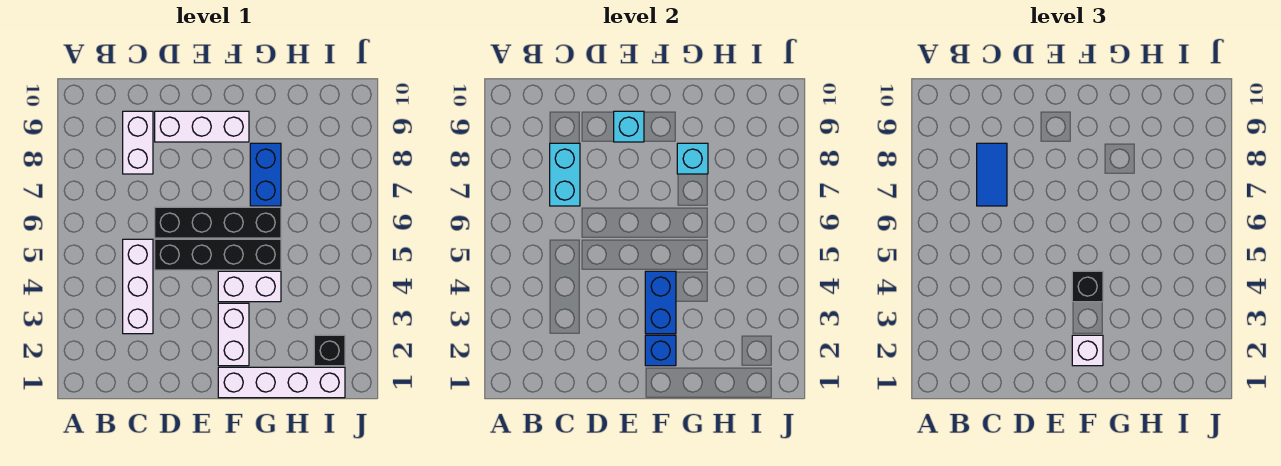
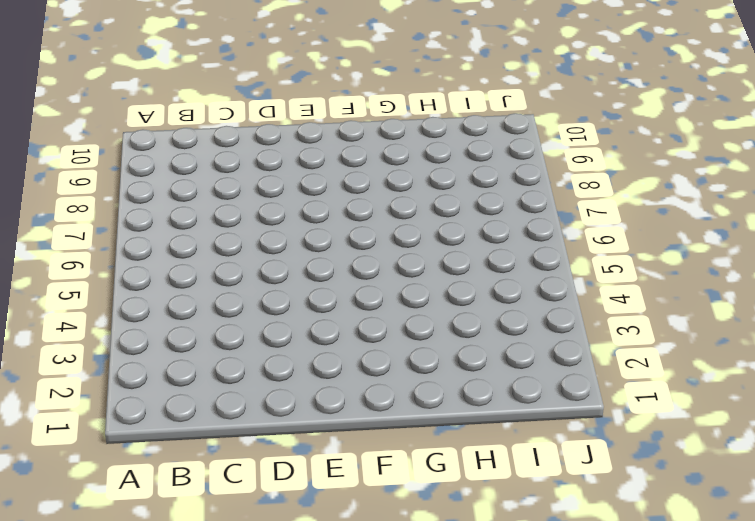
none -> white brick C3:C5 level 1
none -> white brick C8:C9 level 1
none -> black brick D5:G5 level 1

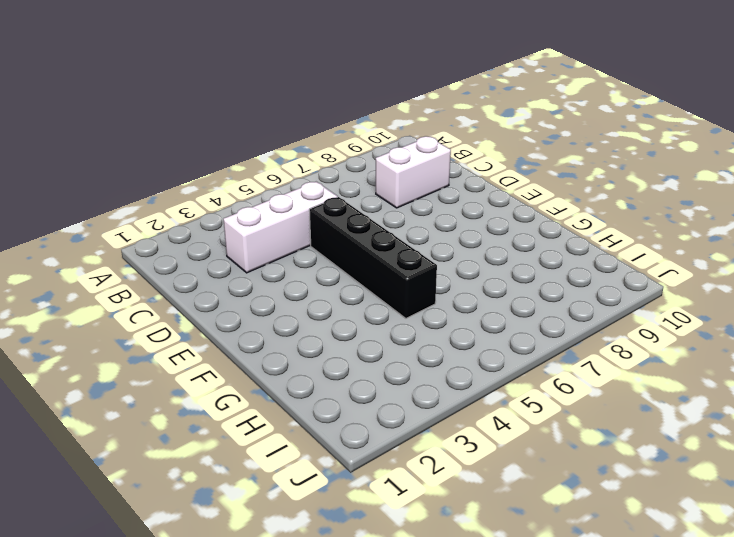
none -> black brick D6:G6 level 1
none -> white brick D9:F9 level 1
none -> white brick F1:I1 level 1

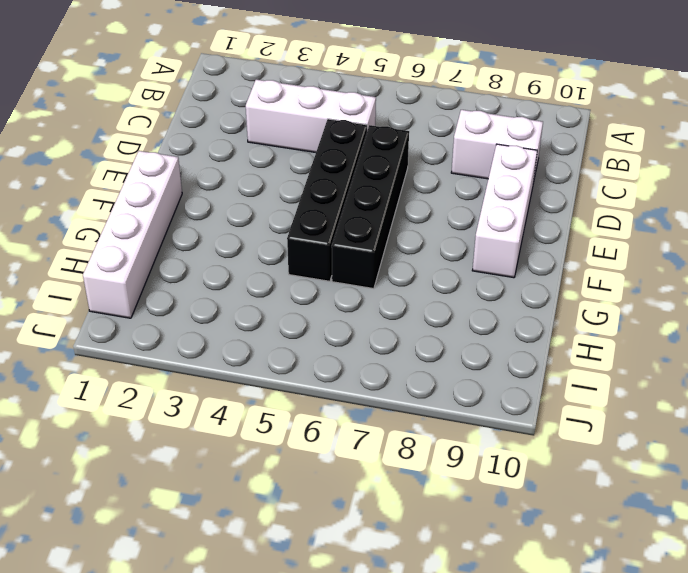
none -> white brick F2:F3 level 1
none -> white brick F4:G4 level 1
none -> blue brick G7:G8 level 1

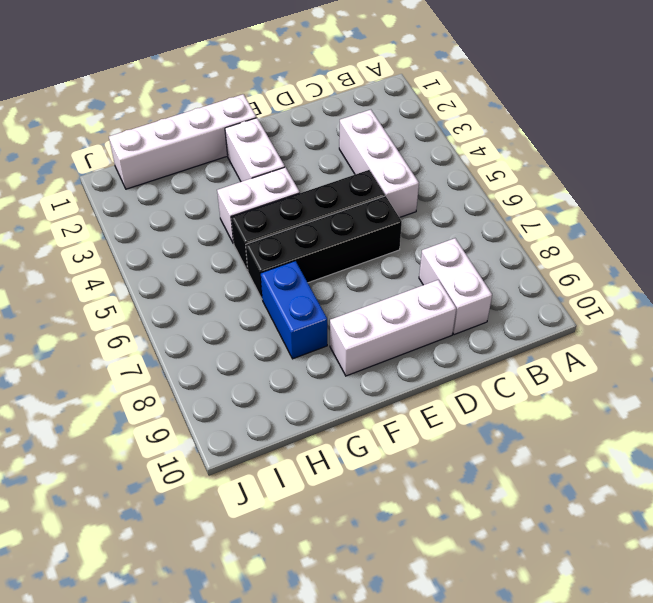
none -> black brick I2 level 1
none -> cyan brick C7:C8 level 2
none -> cyan brick E9 level 2

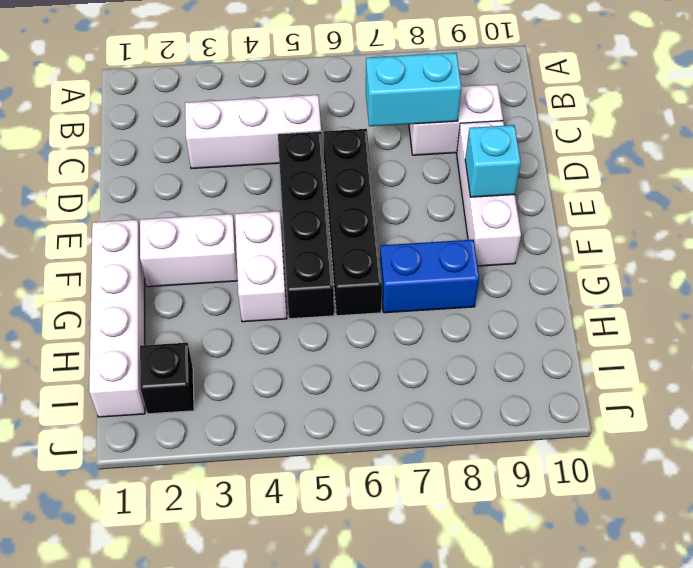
none -> blue brick F2 level 2
none -> blue brick F3:F4 level 2
none -> cyan brick G8 level 2

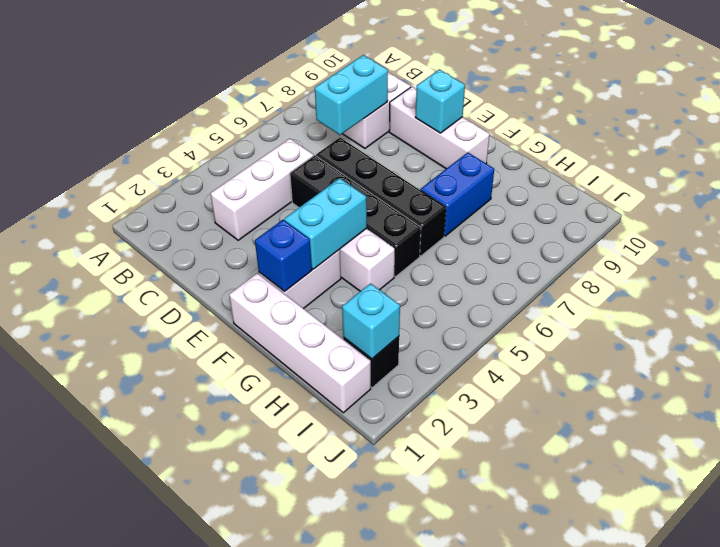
cyan brick F3:F4 level 2 -> blue brick F3:F4 level 2
cyan brick I2 level 2 -> cyan brick G8 level 2
none -> blue tile C7:C8 level 3
none -> white brick F2 level 3
none -> black brick F4 level 3

